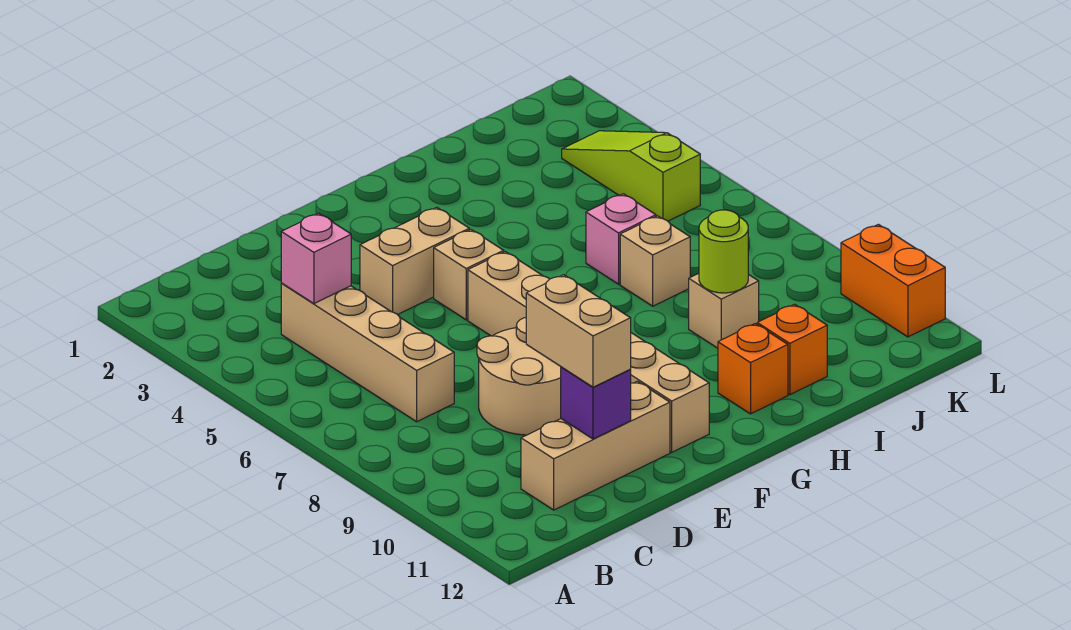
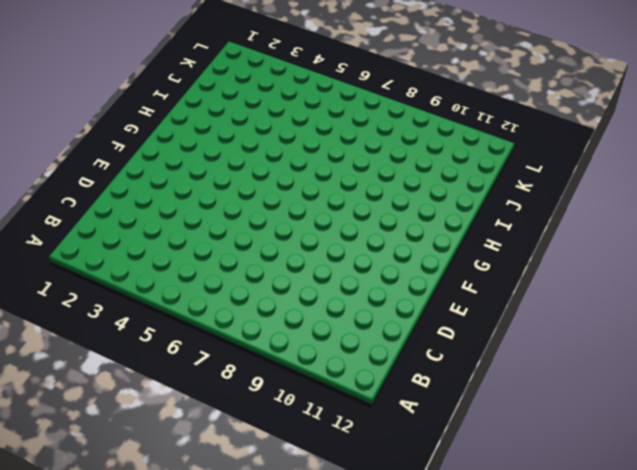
none -> tan brick C4:C7 level 1
none -> tan brick C11:E11 level 1
none -> tan round brick D8:E9 level 1

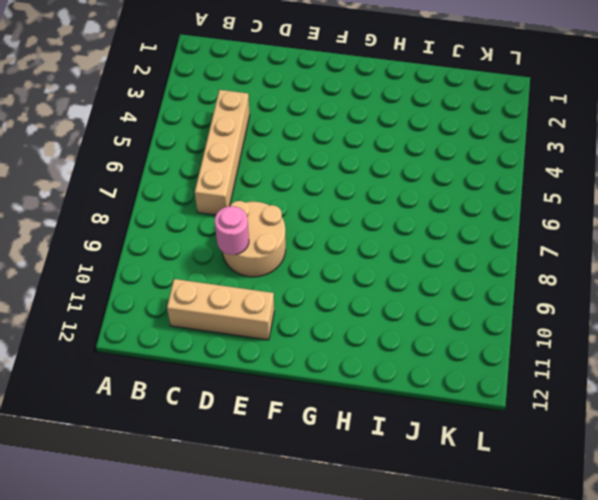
pink round brick D9 level 2 -> none
none -> tan brick E4:F4 level 1
none -> tan brick F5 level 1
none -> tan brick F6:F11 level 1

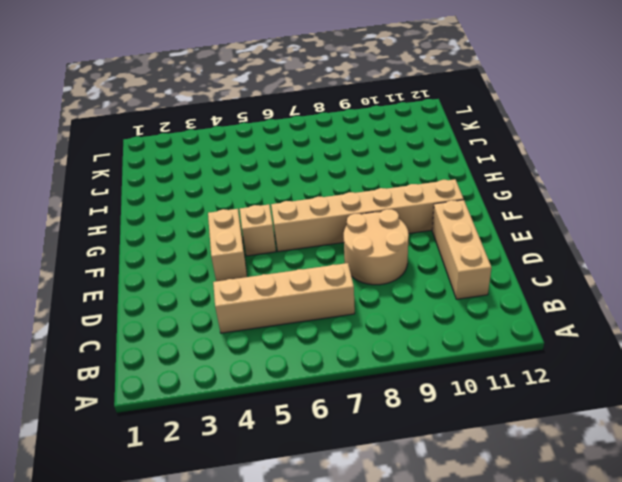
none -> orange brick H11 level 1
none -> pink brick I6 level 1
none -> tan brick I7 level 1

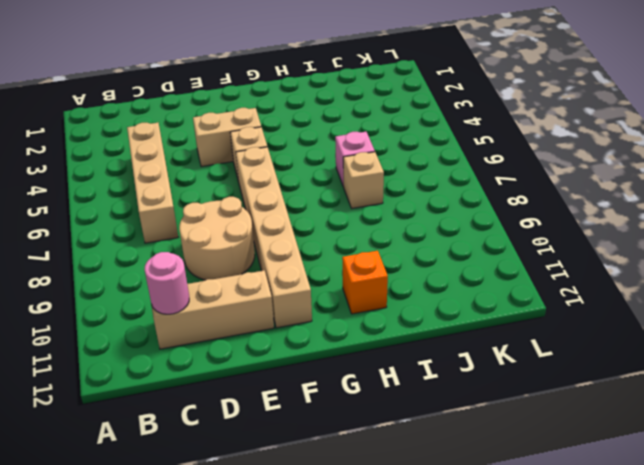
pink round brick C11 level 2 -> none
none -> tan brick I9 level 1
none -> orange brick I11 level 1
none -> lime slope K3:K5 level 1 top 5

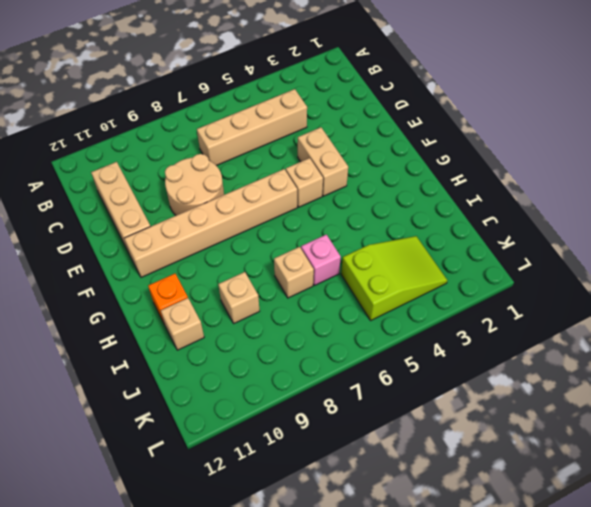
tan brick I11 level 1 -> orange brick I11 level 1
lime slope J3:K5 level 1 top 5 -> lime slope K3:K5 level 1 top 5
none -> orange brick L10:L11 level 1
none -> pink brick C4 level 2
none -> purple brick D11 level 2

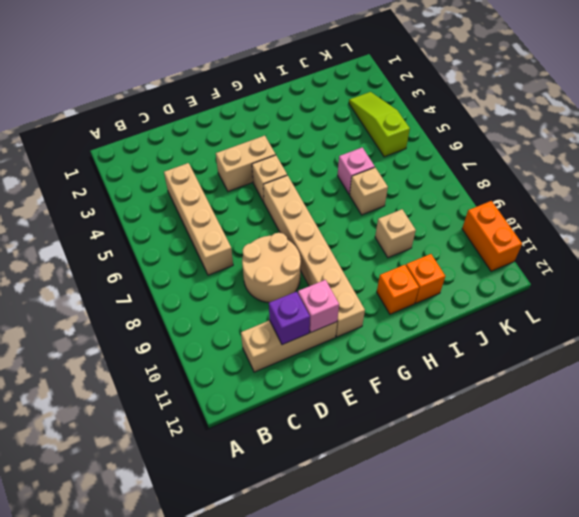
pink brick E11 level 2 -> pink brick C4 level 2
none -> lime round brick I9 level 2
none -> tan brick D10:D11 level 3

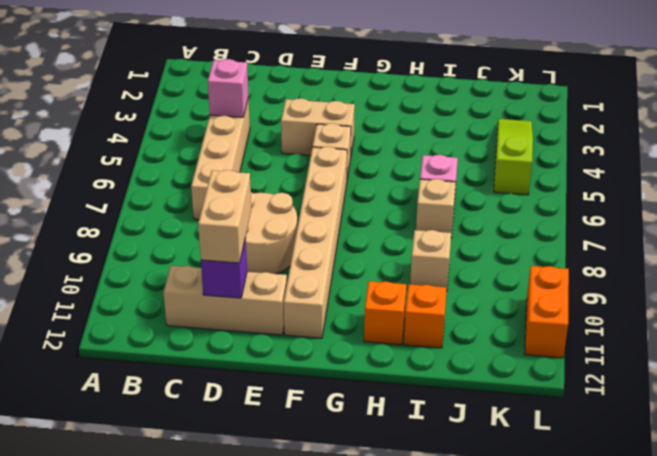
none -> lime round brick I9 level 2

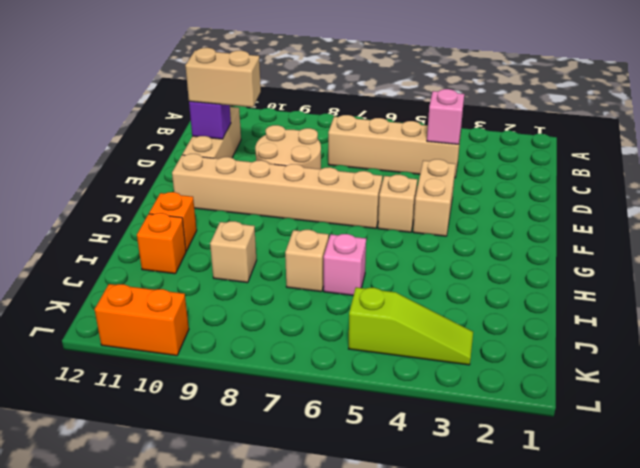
none -> lime round brick I9 level 2

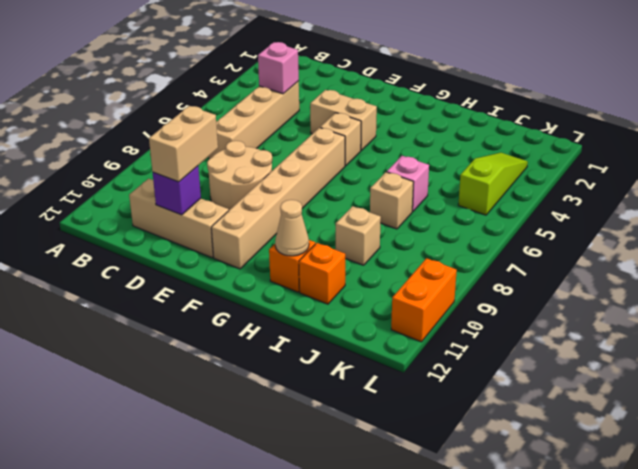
tan cone H11 level 2 -> none
none -> lime round brick I9 level 2

